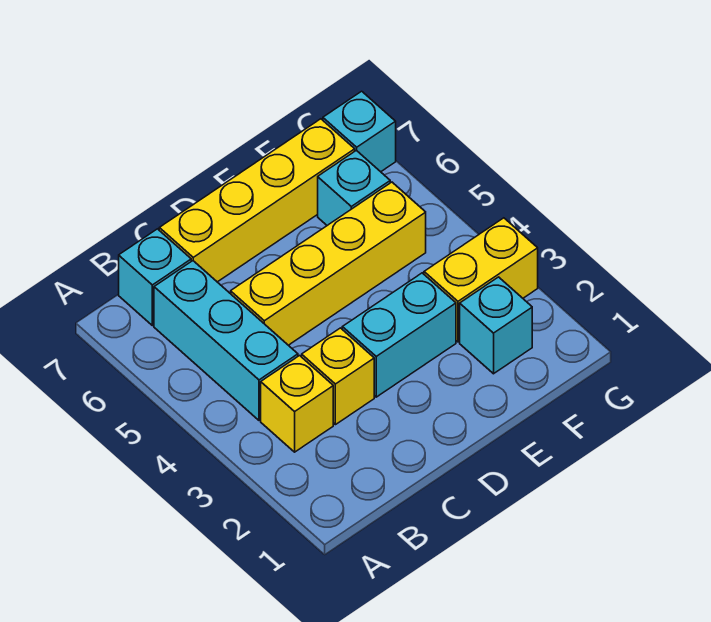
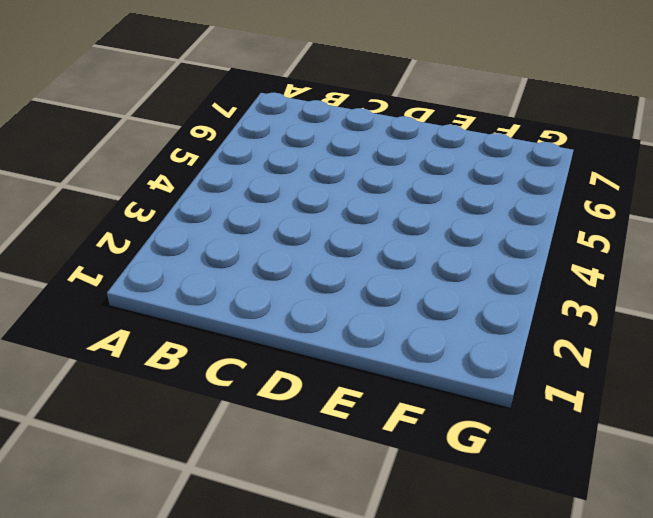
none -> yellow brick B3 level 1
none -> cyan brick B4:B6 level 1

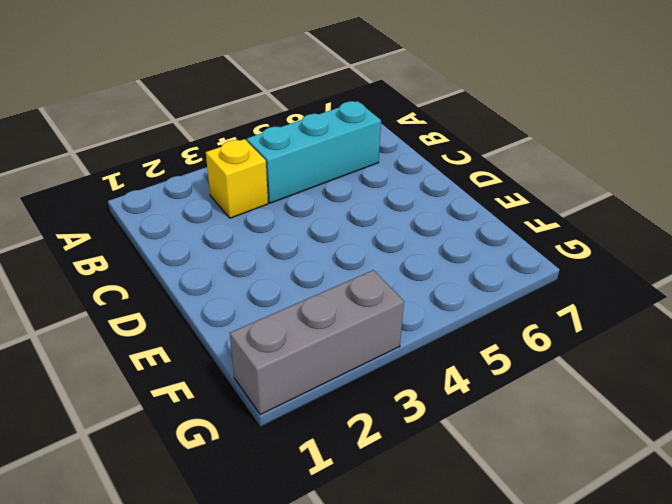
grey brick G1:G3 level 1 -> yellow brick F3:G3 level 1
none -> cyan brick B7 level 1
none -> yellow brick C3 level 1

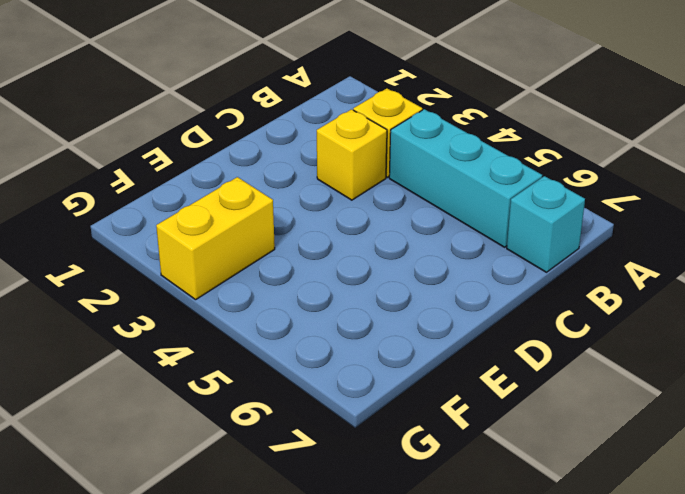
none -> yellow brick C5:F5 level 1
none -> yellow brick C7:F7 level 1

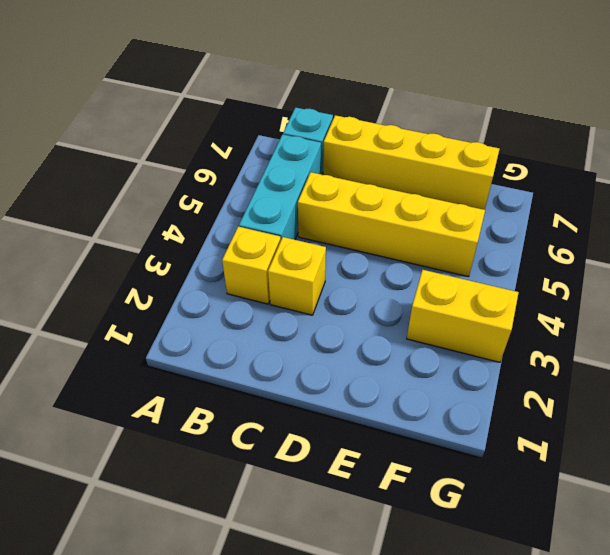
none -> cyan brick D3:E3 level 1
none -> cyan brick F2 level 1

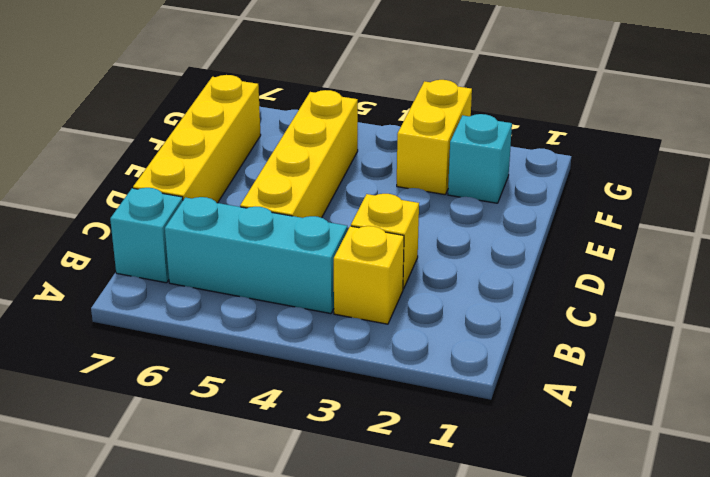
none -> cyan brick D3:E3 level 1
none -> cyan brick F6 level 1

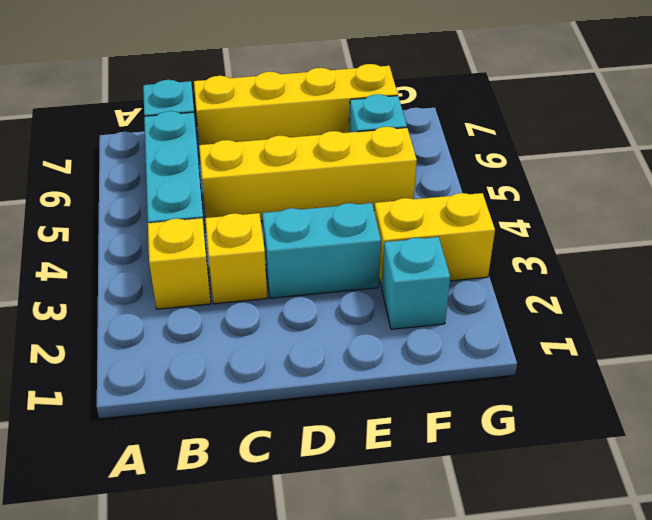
none -> cyan brick G7 level 1

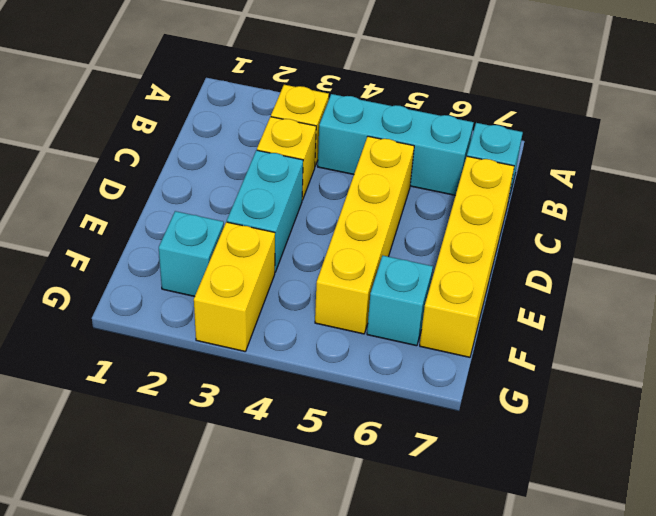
none -> cyan brick G7 level 1

